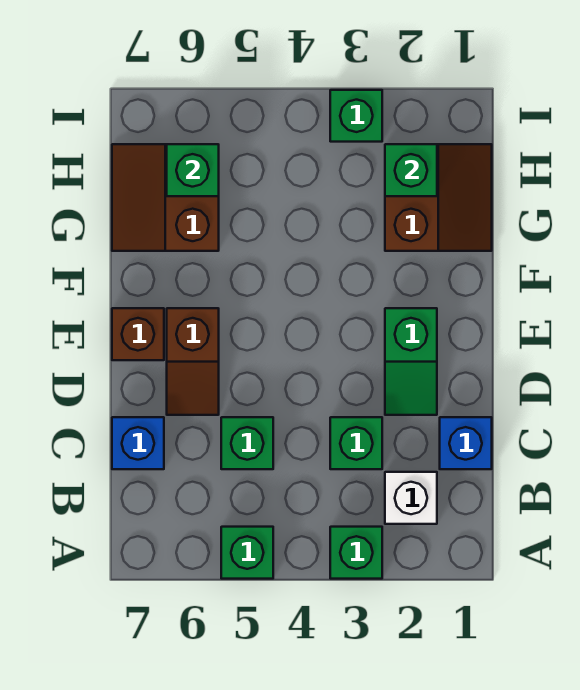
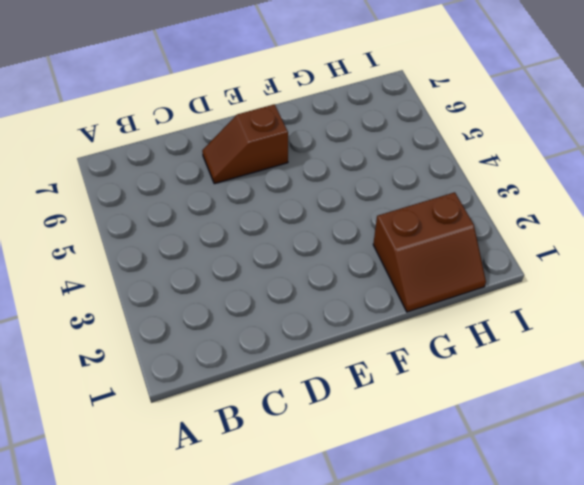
none -> green brick A3 level 1
none -> green brick A5 level 1
none -> white brick B2 level 1

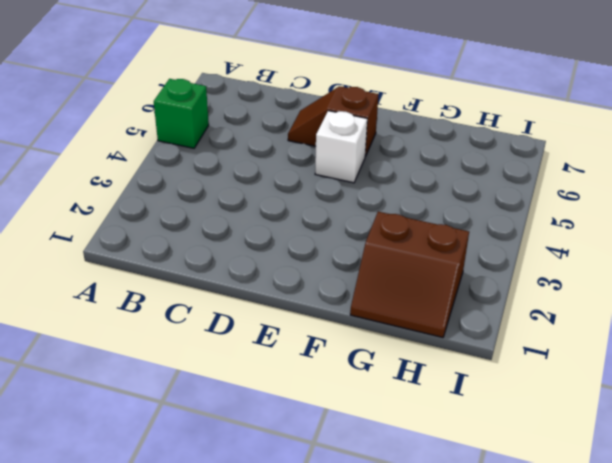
white brick E5 level 1 -> white brick B2 level 1
none -> green brick A3 level 1
none -> blue brick C1 level 1
none -> green brick C3 level 1

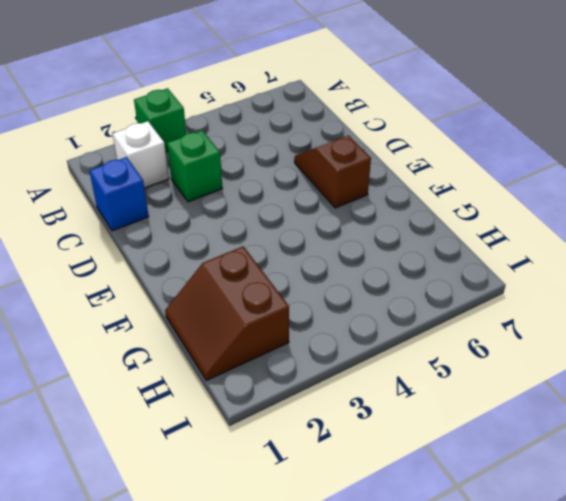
none -> green brick A5 level 1
none -> green brick C5 level 1
none -> blue brick C7 level 1

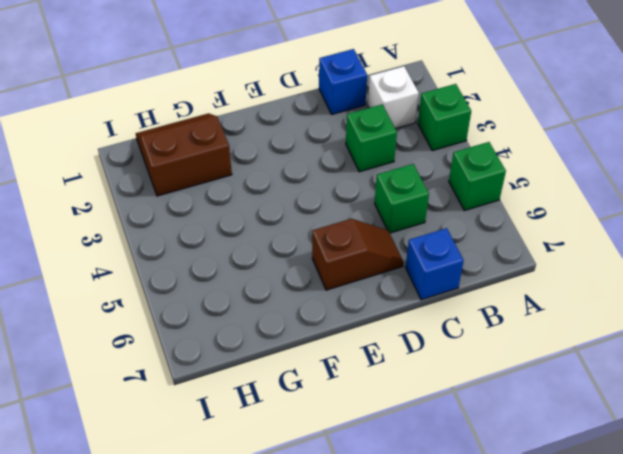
none -> green slope D2:E2 level 1 top E
none -> brown brick E7 level 1
none -> brown slope G6:H7 level 1 top 6

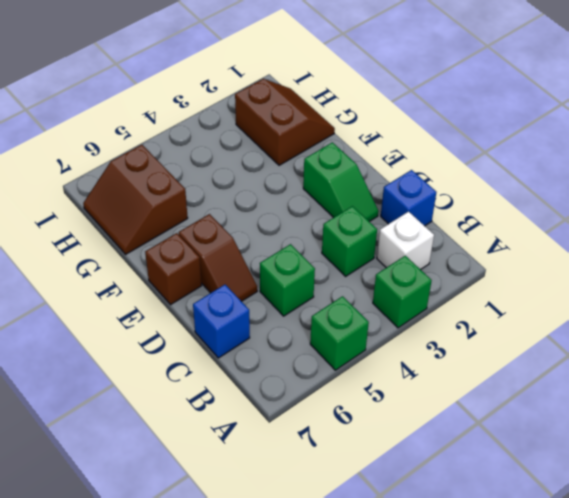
none -> green brick I3 level 1
none -> green brick H2 level 2
none -> green brick H6 level 2

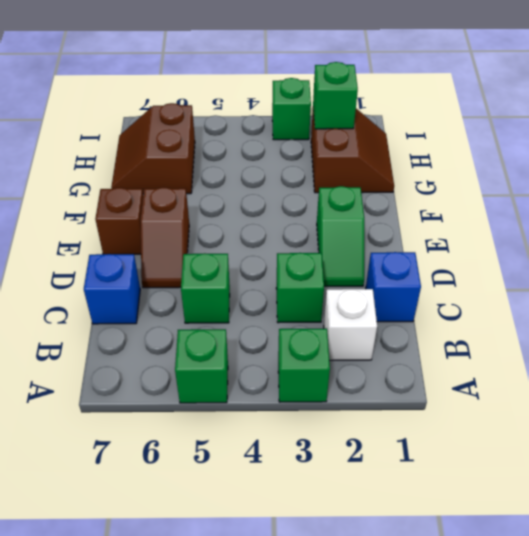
none -> green brick H6 level 2

